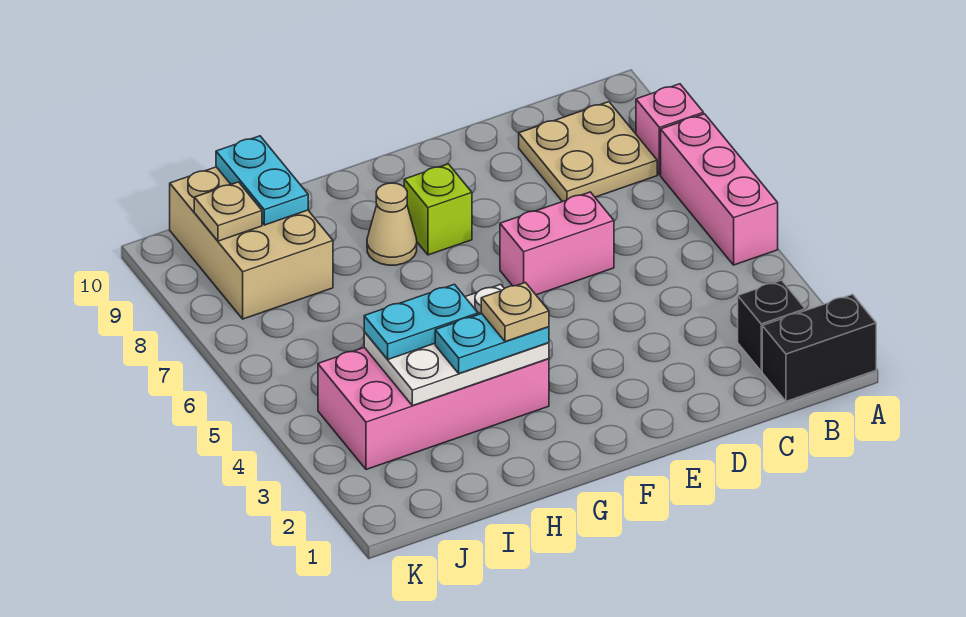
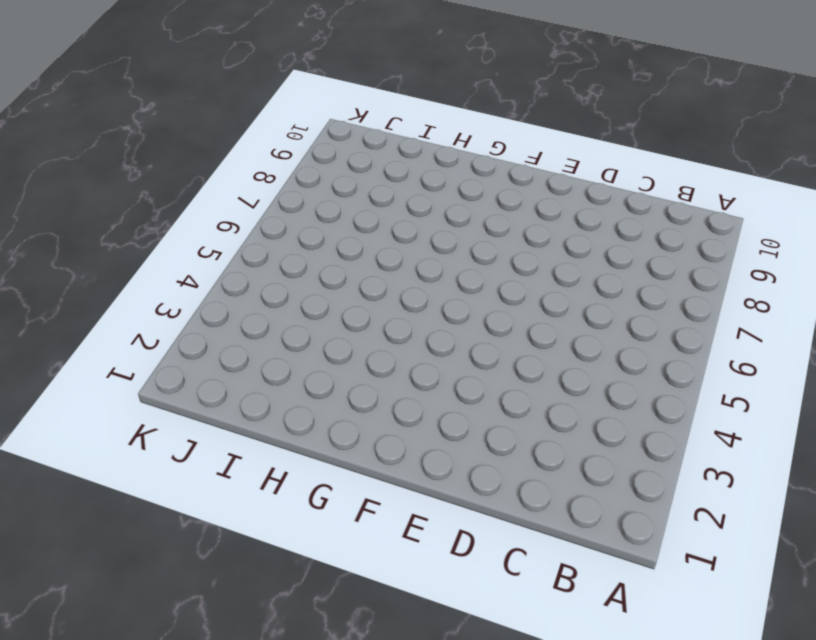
none -> black brick A1:B1 level 1
none -> pink brick A5:A7 level 1
none -> pink brick A8 level 1

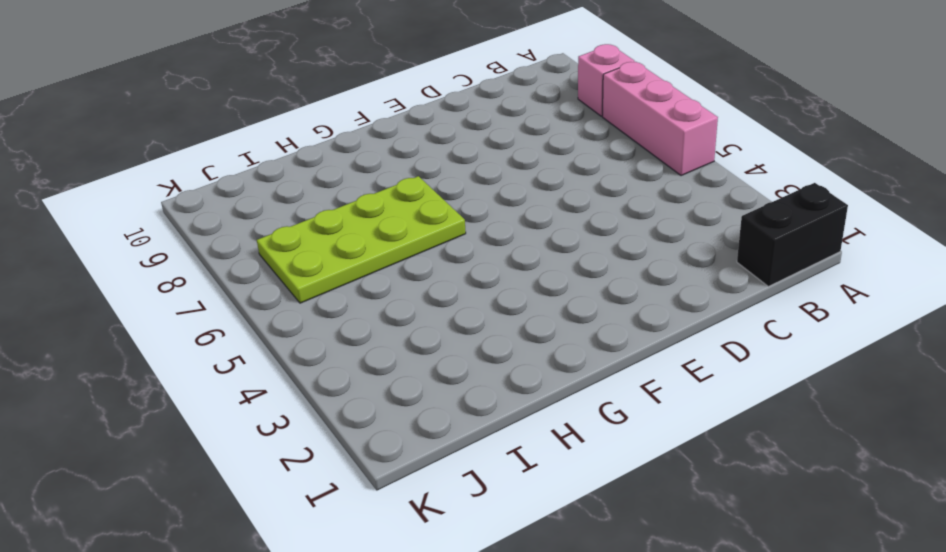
lime plate G6:J7 level 1 -> none
none -> black brick B2 level 1
none -> tan plate B8:C9 level 1
none -> pink brick D6:E6 level 1

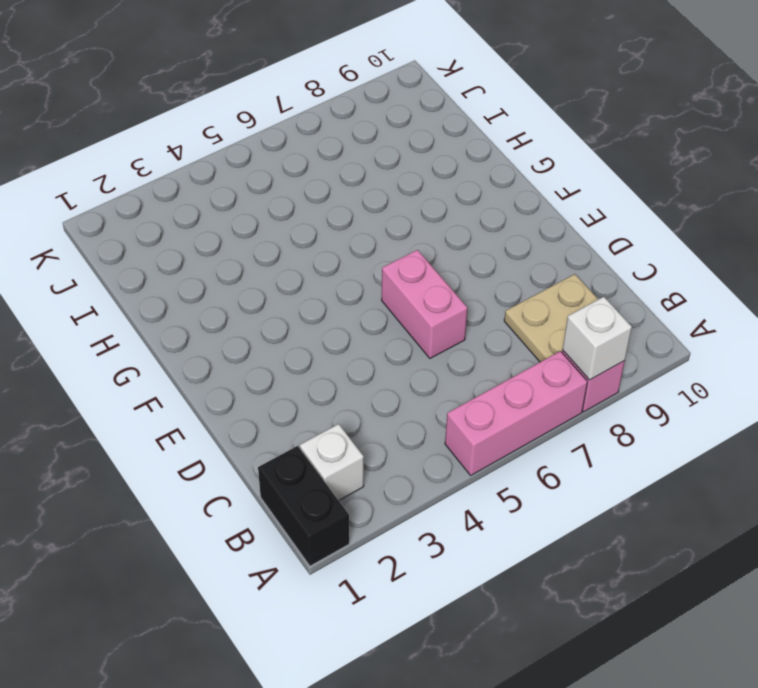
white brick A8 level 2 -> none
white brick B2 level 1 -> black brick B2 level 1
none -> lime brick F8 level 1
none -> pink brick G3:J4 level 1
none -> tan cone G8 level 1

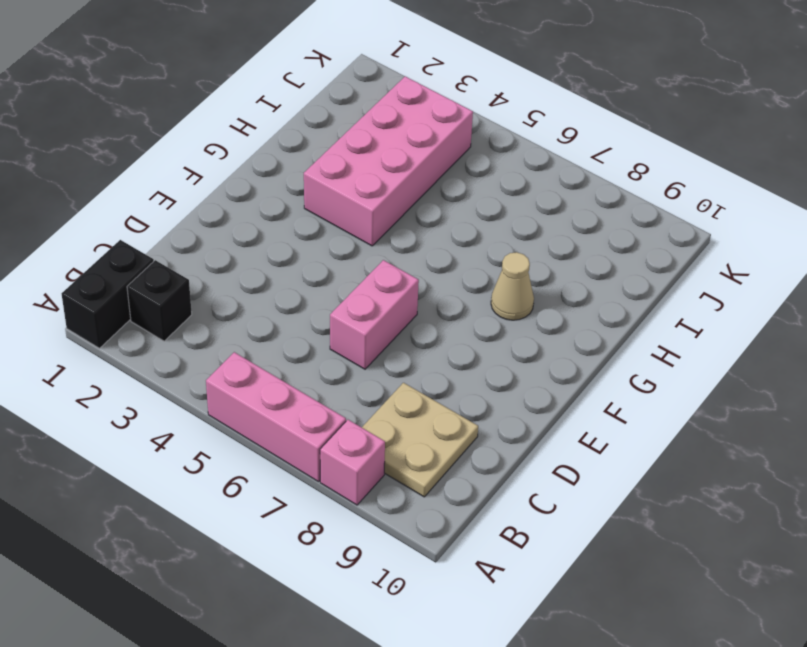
none -> lime brick F8 level 1
none -> tan brick I8:J10 level 1
none -> white plate G3:I4 level 2

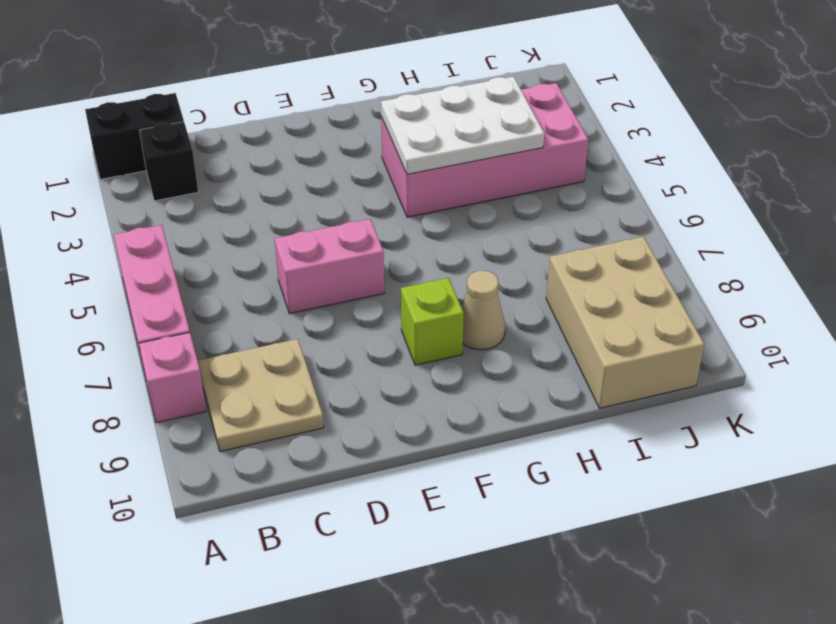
none -> cyan plate I9:I10 level 2
none -> tan plate J9 level 2
none -> cyan plate G3:H3 level 3

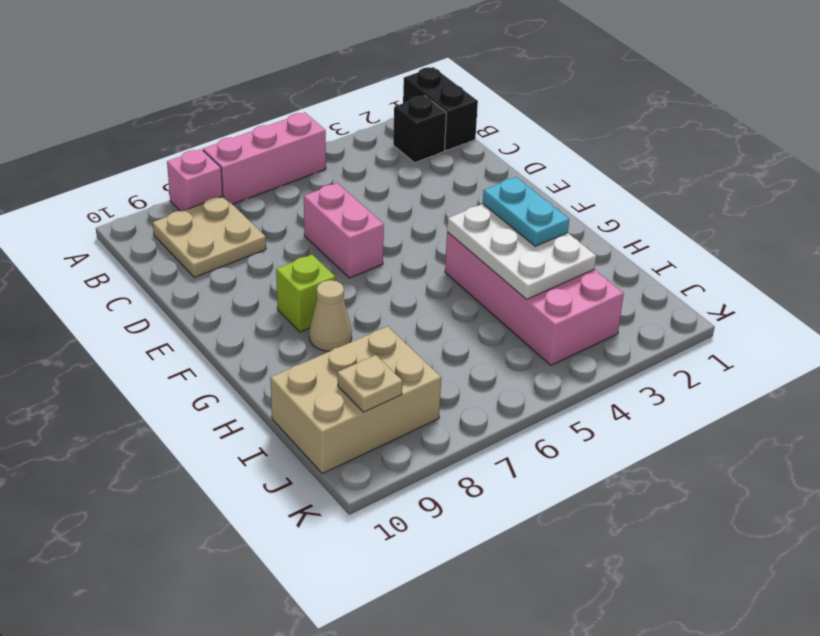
none -> cyan plate I9:I10 level 2
none -> cyan plate H4:I4 level 3
none -> tan plate G3 level 4

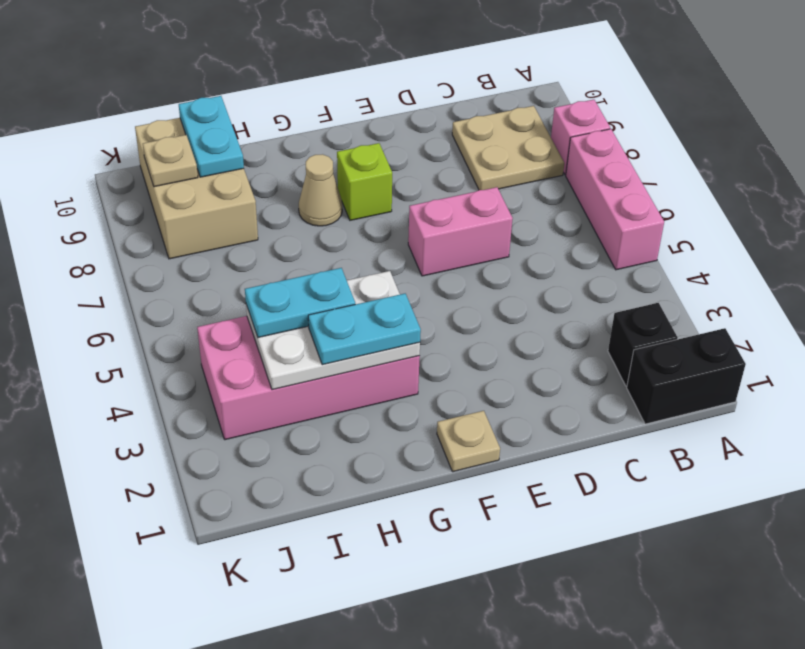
tan plate F1 level 1 -> tan plate G3 level 4

